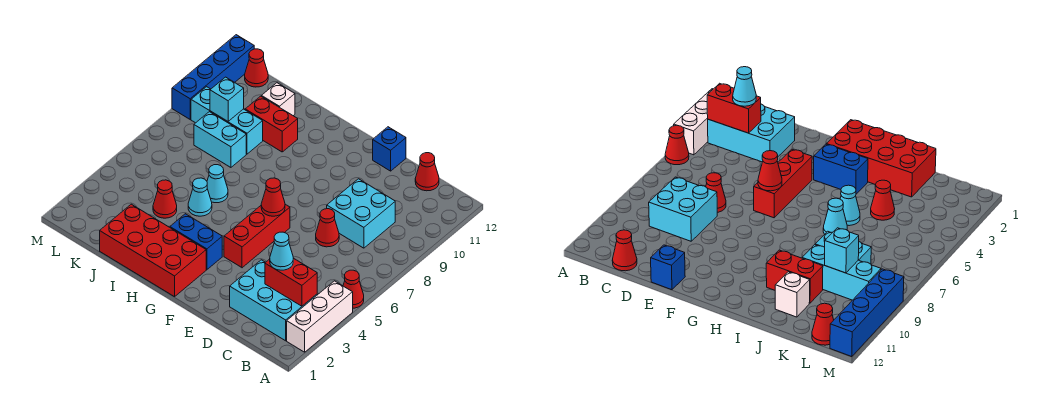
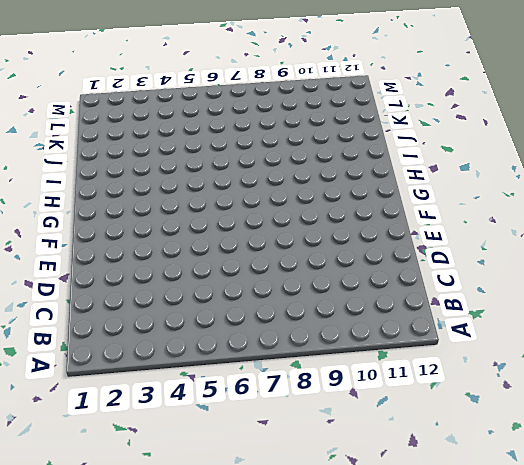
none -> white brick A2:A4 level 1
none -> red cone A5 level 1
none -> cyan brick B2:D3 level 1

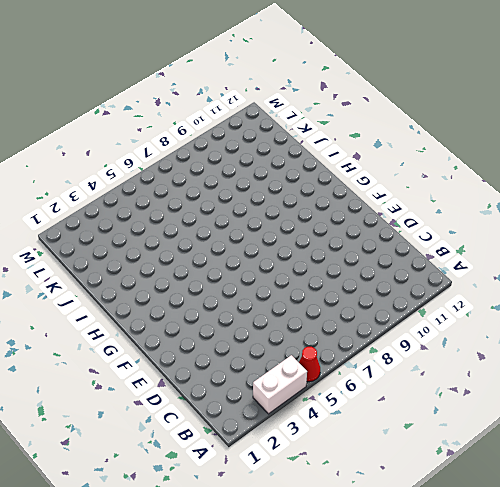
white brick A3:A4 level 1 -> white brick A2:A4 level 1
none -> cyan brick B2:D3 level 1
none -> cyan brick C8:D9 level 1
none -> red cone C12 level 1

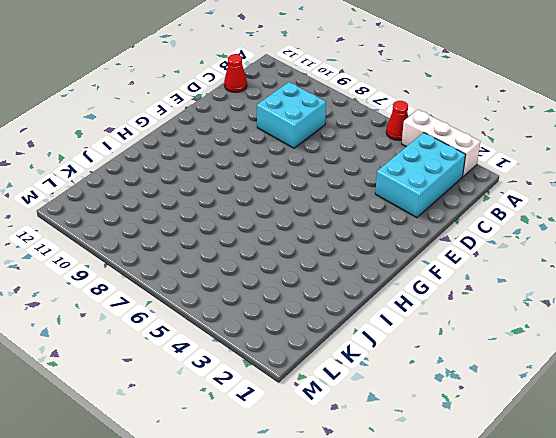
none -> red cone D7 level 1
none -> blue brick E12 level 1
none -> red brick F4:F6 level 1

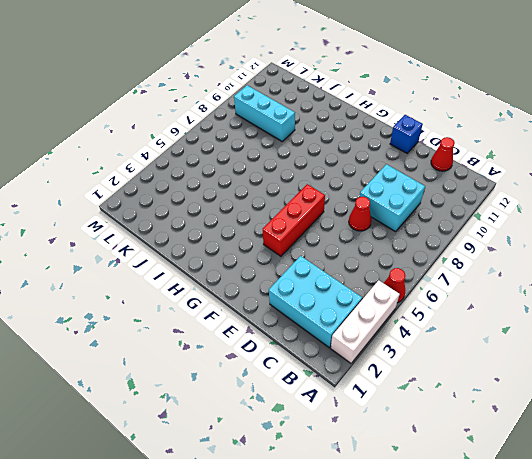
none -> red brick G1:J2 level 1
none -> blue brick G3:H3 level 1
none -> cyan cone I5 level 1

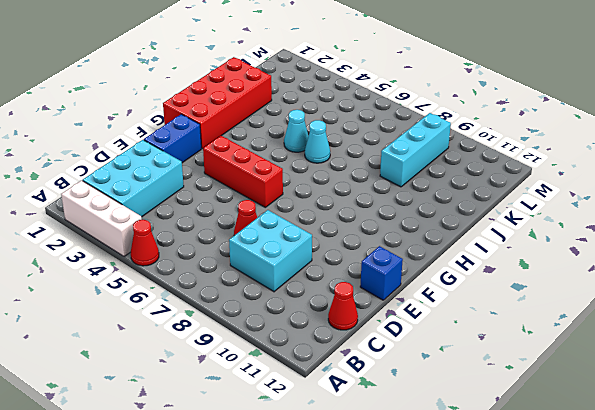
blue brick E2:F2 level 1 -> blue brick G3:H3 level 1
none -> red brick I10:J10 level 1
none -> red cone J4 level 1
none -> cyan brick J8:K8 level 1

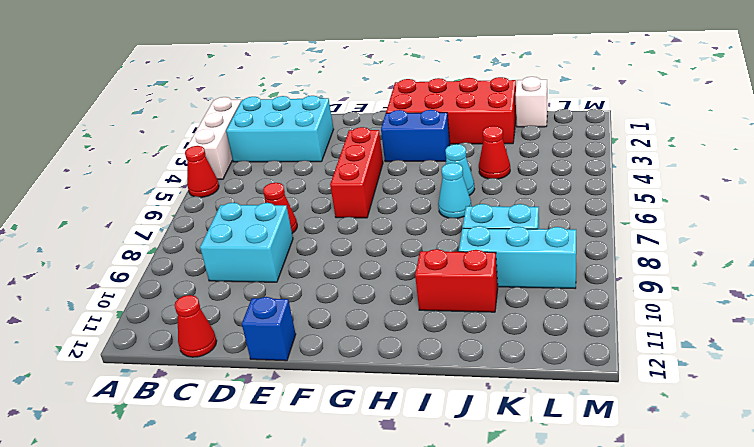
white brick K1 level 1 -> white brick J11 level 1
none -> red cone L12 level 1
none -> blue brick M9:M12 level 1
none -> red brick B3:C3 level 2

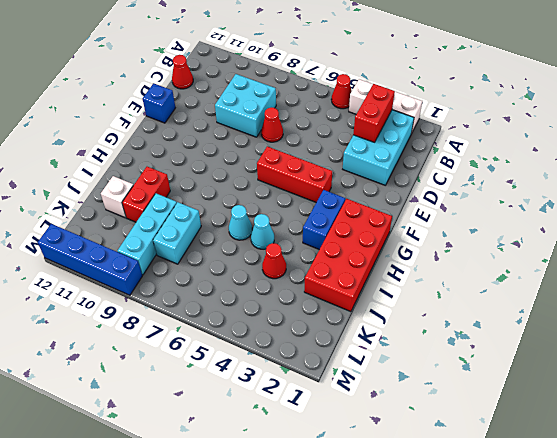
none -> red cone L12 level 1
none -> red cone F6 level 2
none -> cyan brick K9 level 2

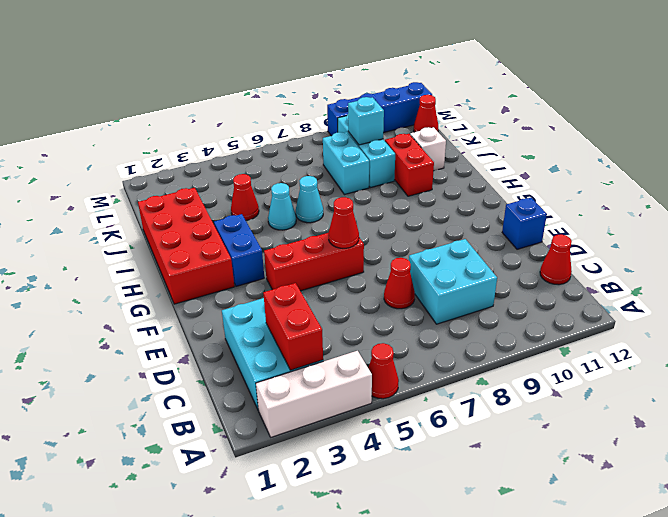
none -> cyan cone C3 level 3

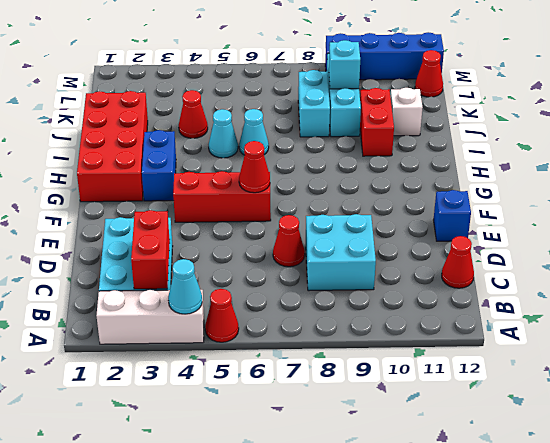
cyan cone A4 level 2 -> cyan cone C3 level 3

